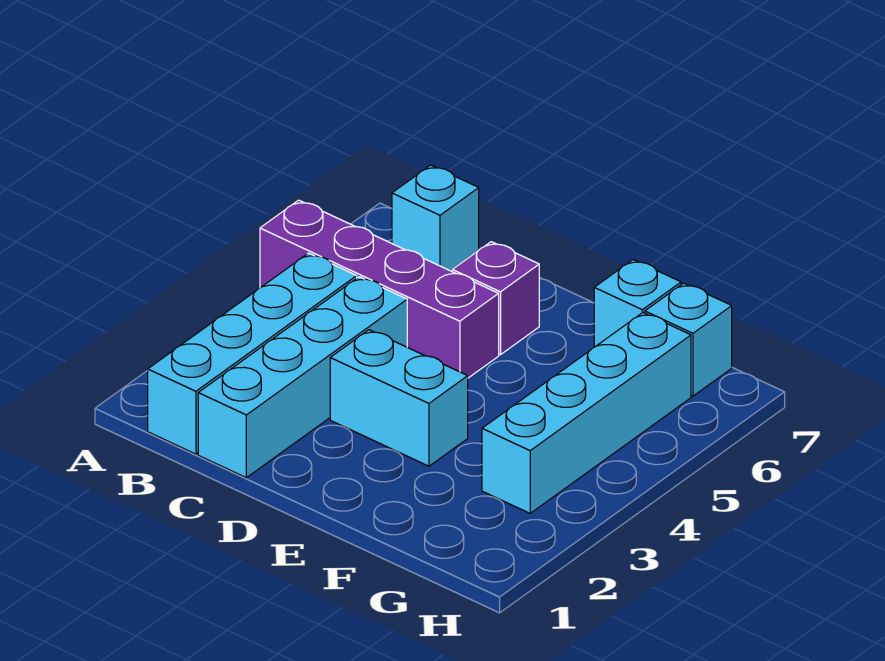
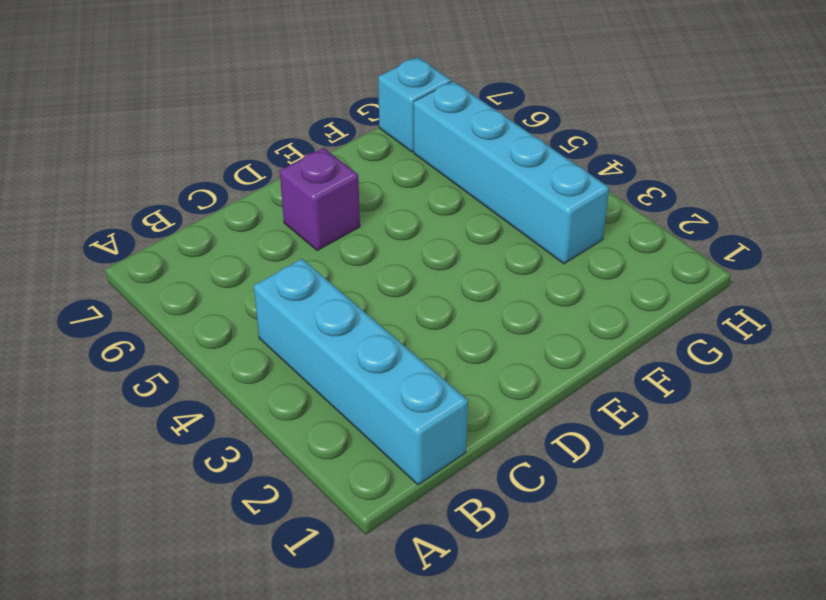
none -> purple brick A5:D5 level 1
none -> cyan brick B7 level 1

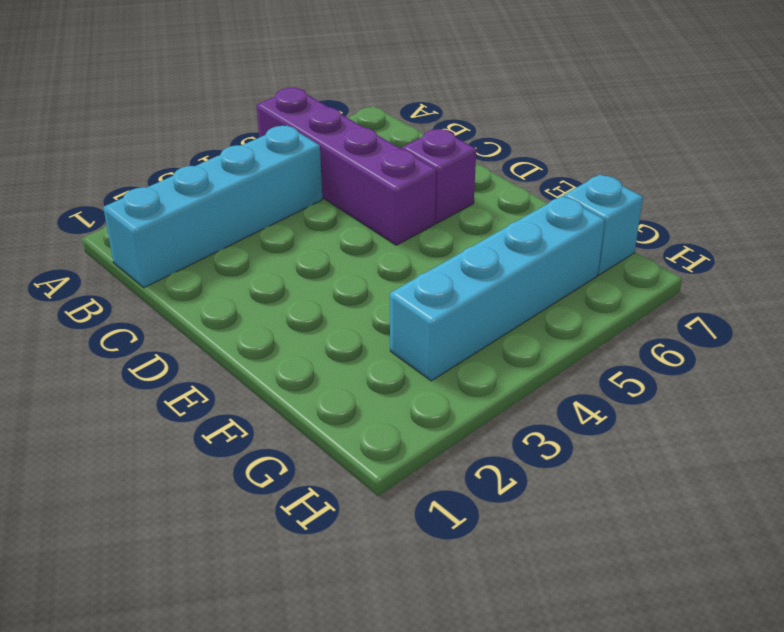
none -> cyan brick B7 level 1
none -> cyan brick C1:C4 level 1

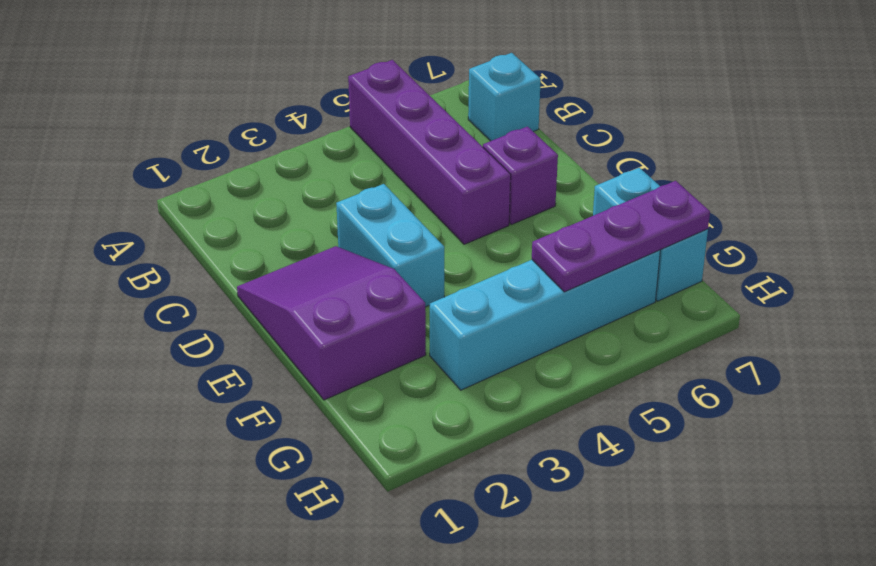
purple slope D1:F2 level 1 top F -> none
purple plate G5:G7 level 2 -> none
none -> cyan brick B1:B4 level 1
none -> cyan brick C1:C4 level 1

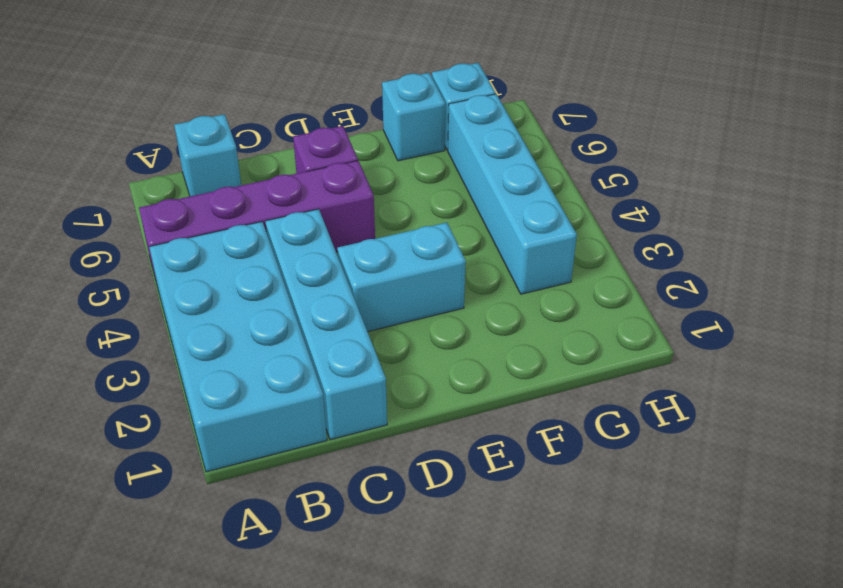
cyan brick A1:B4 level 1 -> cyan brick B1:B4 level 1

